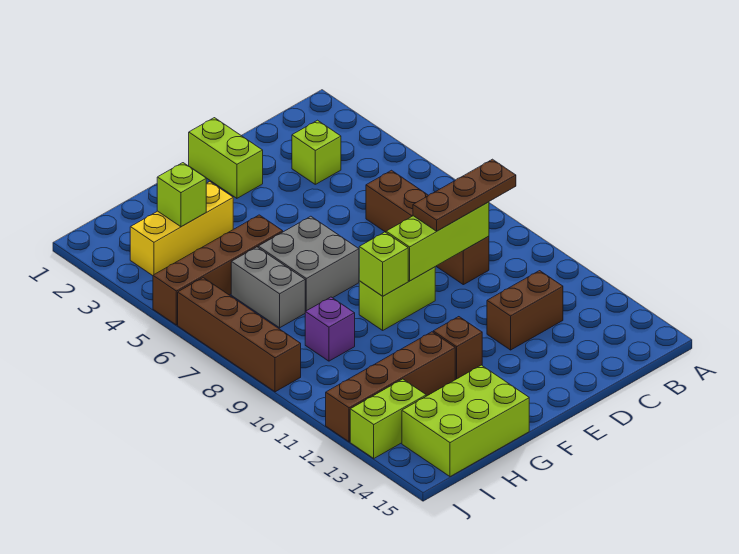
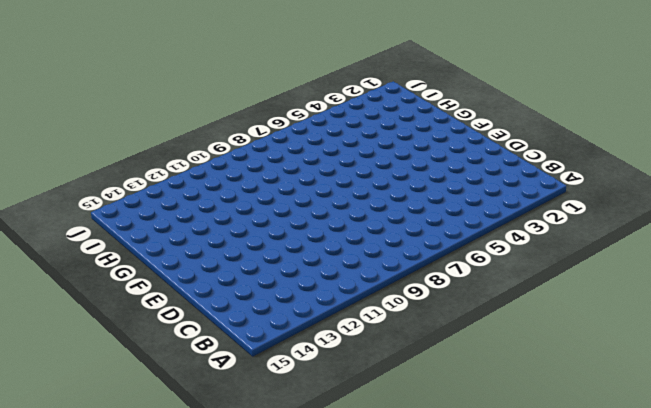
none -> lime brick C3 level 1
none -> brown brick C6:C9 level 1
none -> brown brick C12:D12 level 1

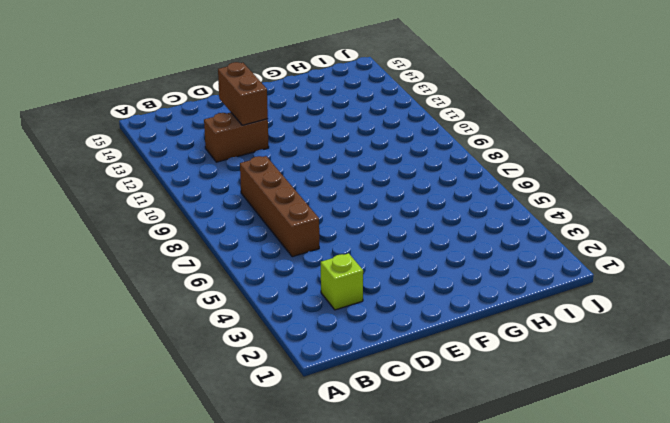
brown brick D12:D13 level 2 -> none
none -> lime brick E1:E2 level 1
none -> lime brick E9:F9 level 1
none -> grey brick F6:G7 level 1

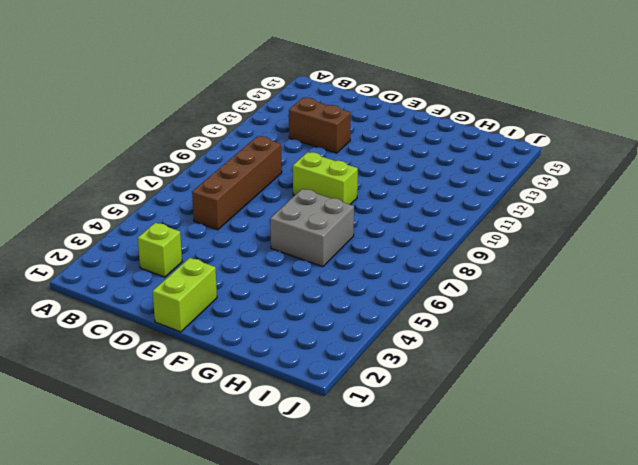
none -> brown brick F12 level 1
none -> yellow brick G3:I3 level 1
none -> brown brick G5:J5 level 1

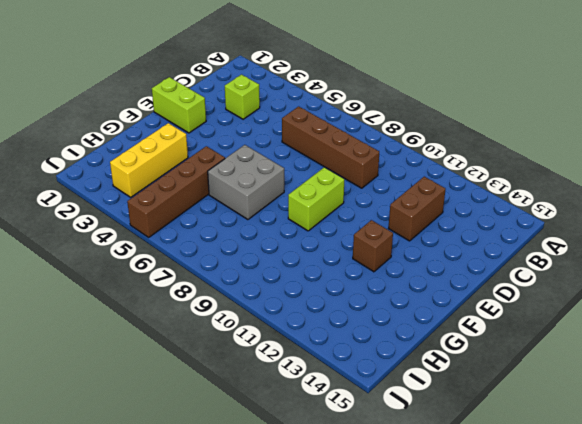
none -> brown brick G12:J12 level 1
none -> lime brick G14:I15 level 1
none -> grey brick H6:H7 level 1

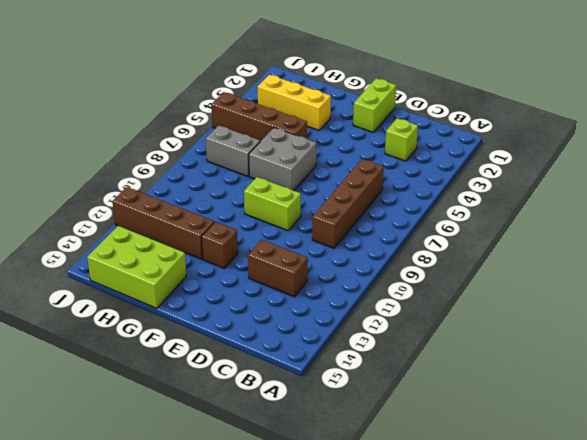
grey brick H7:I7 level 1 -> grey brick H6:H7 level 1
none -> purple brick H9 level 1
none -> lime brick I13:J13 level 1
none -> brown brick J6:J9 level 1

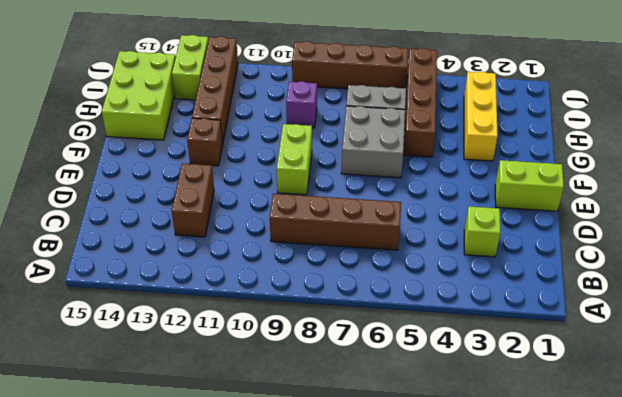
none -> lime brick C9:E9 level 2
none -> lime brick F9 level 2
none -> lime brick H3 level 2

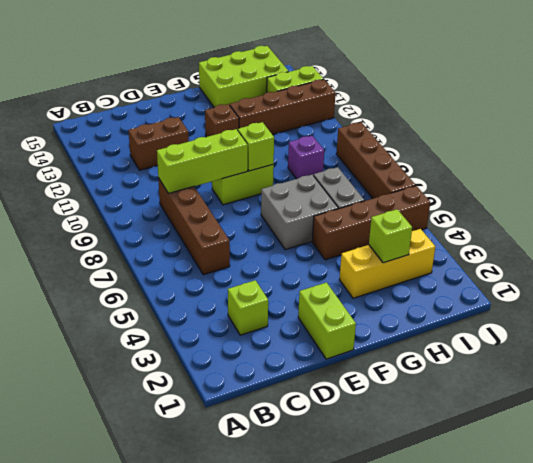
none -> brown plate B9:D9 level 3

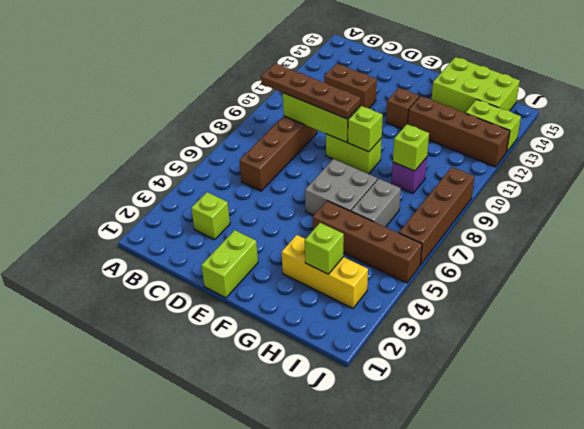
brown plate B9:E9 level 3 -> brown plate B9:D9 level 3
lime brick H9 level 2 -> none

